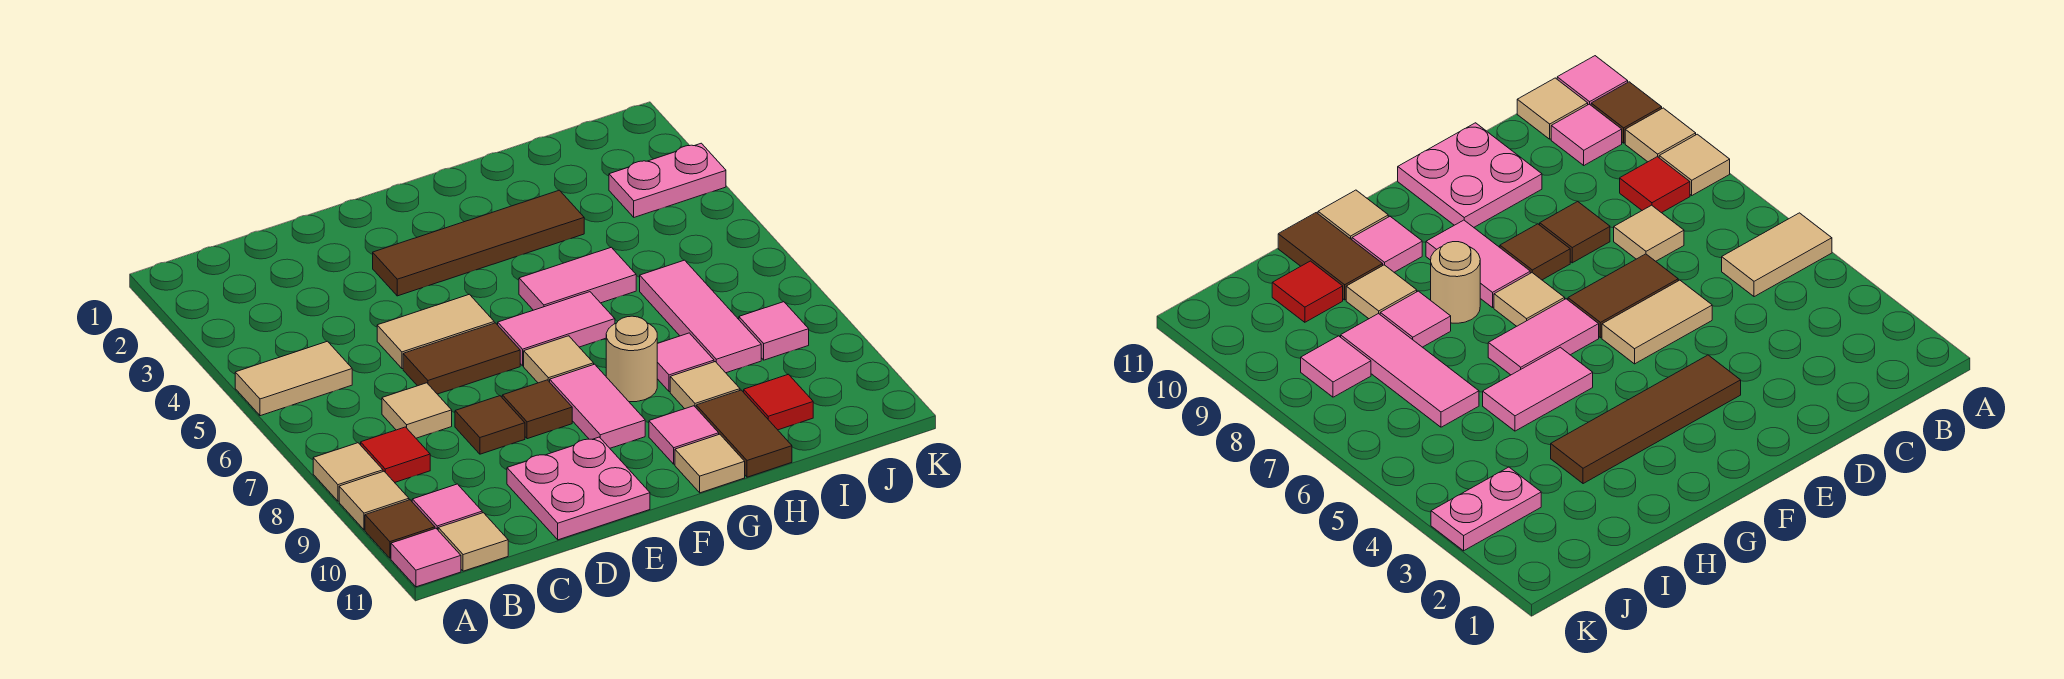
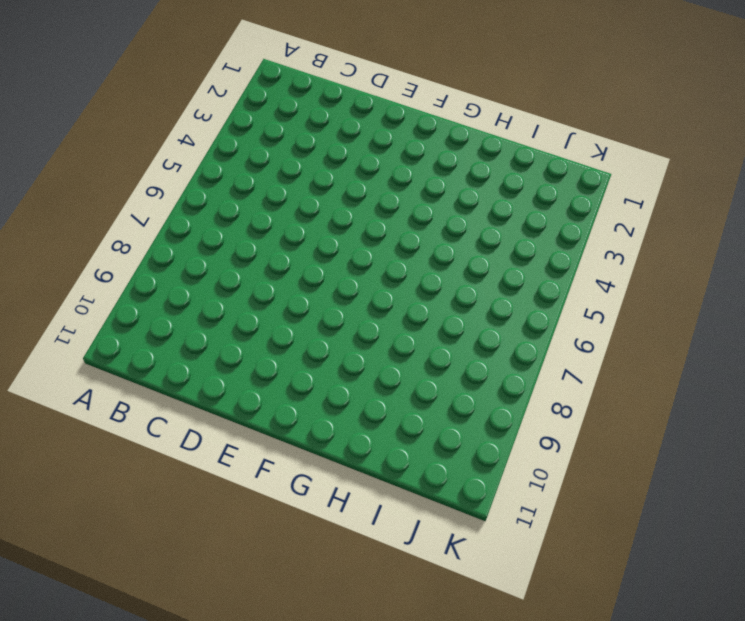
none -> tan tile A5:B5 level 1
none -> tan tile A8 level 1
none -> tan tile A9 level 1

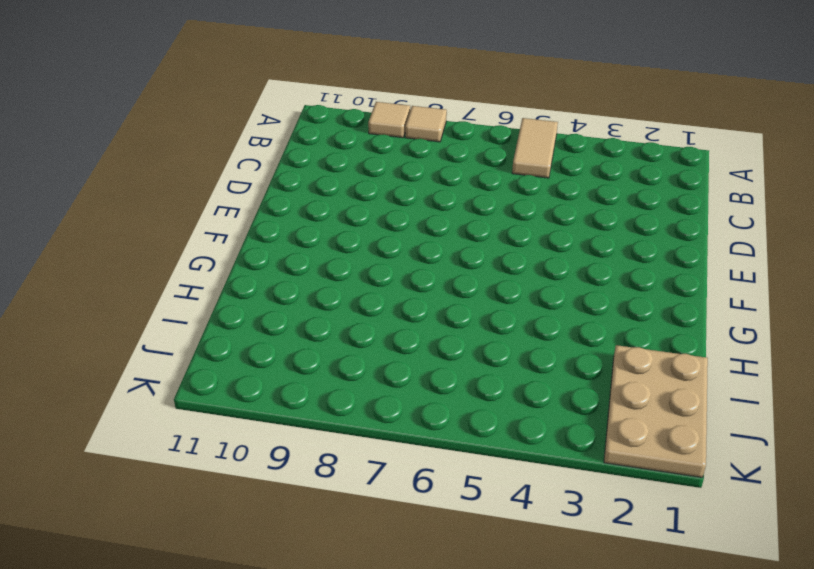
tan plate I1:K2 level 1 -> none
none -> brown tile A10 level 1
none -> pink tile A11 level 1
none -> red tile B8 level 1

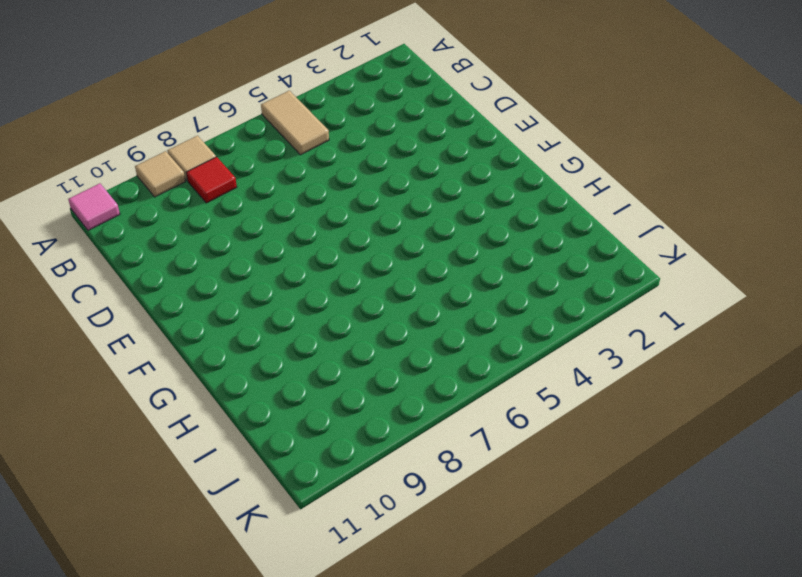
none -> brown tile A10 level 1
none -> pink tile B10 level 1
none -> tan tile B11 level 1

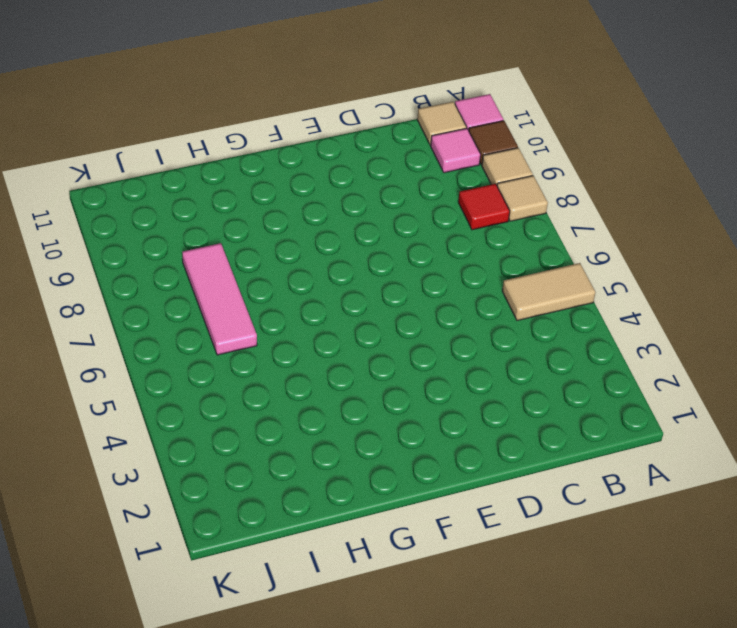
none -> tan tile C7 level 1
none -> tan tile D5:E5 level 1
none -> brown tile D6:E6 level 1

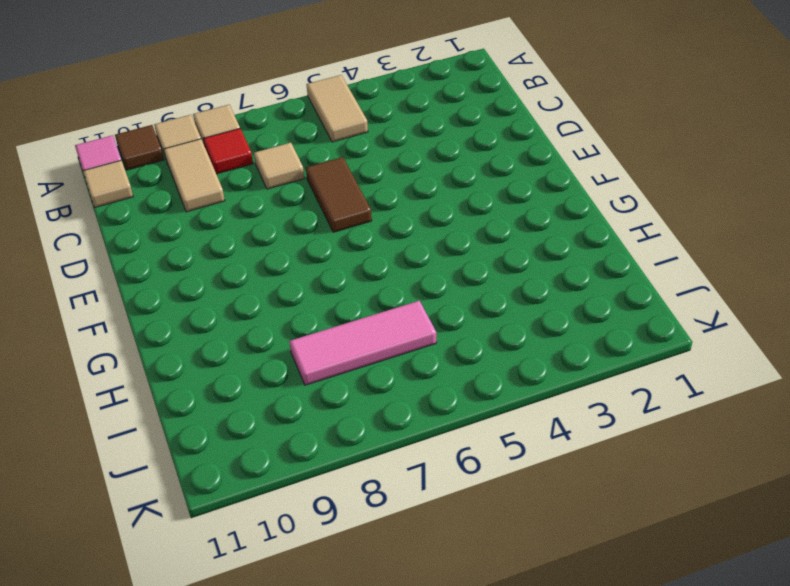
tan tile B9:C9 level 1 -> tan tile D5:E5 level 1
none -> pink tile B10 level 1
none -> brown tile D8 level 1
none -> pink plate D10:E11 level 1

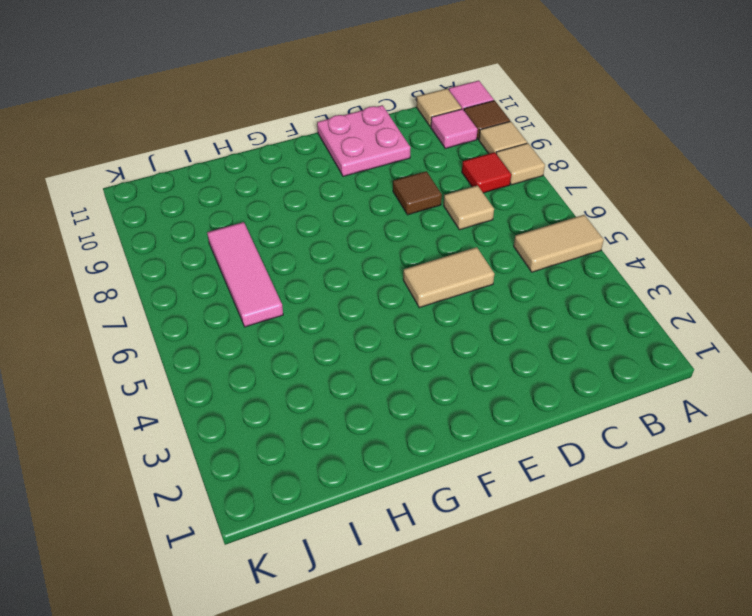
none -> brown tile D6:E6 level 1
none -> brown tile E3:H3 level 1
none -> brown tile E8 level 1

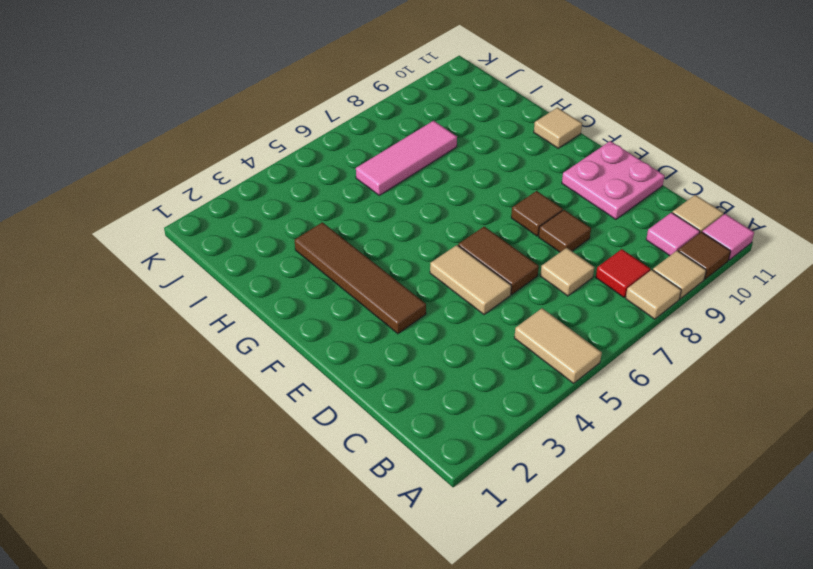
none -> pink tile F6:G6 level 1
none -> tan tile F7 level 1
none -> pink tile F8:F9 level 1

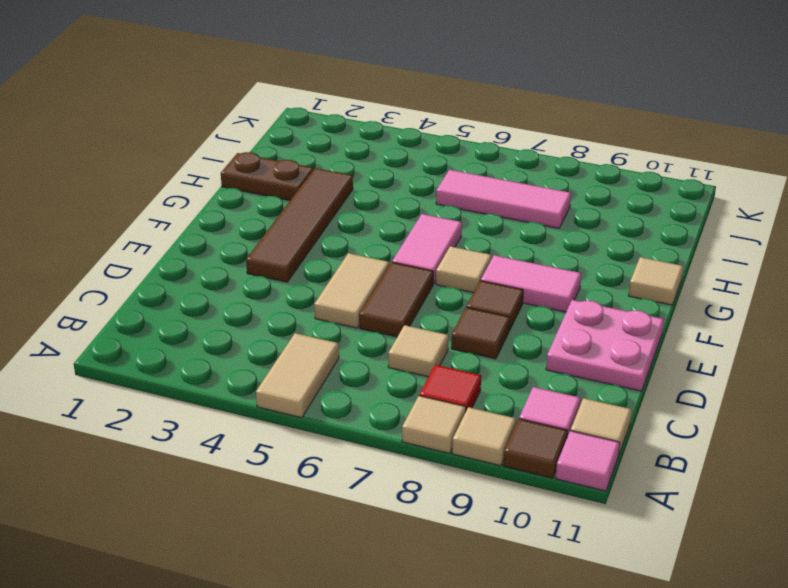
brown plate H1:H2 level 1 -> none
none -> pink tile G5:H5 level 1
none -> tan round brick G8 level 1
none -> pink tile G10 level 1

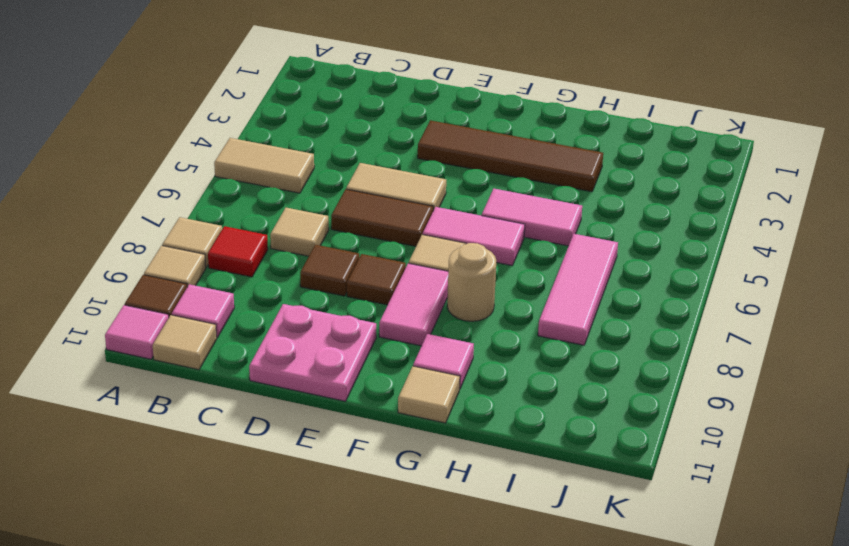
none -> pink tile H8 level 1
none -> tan tile H9 level 1
none -> brown tile H10:H11 level 1

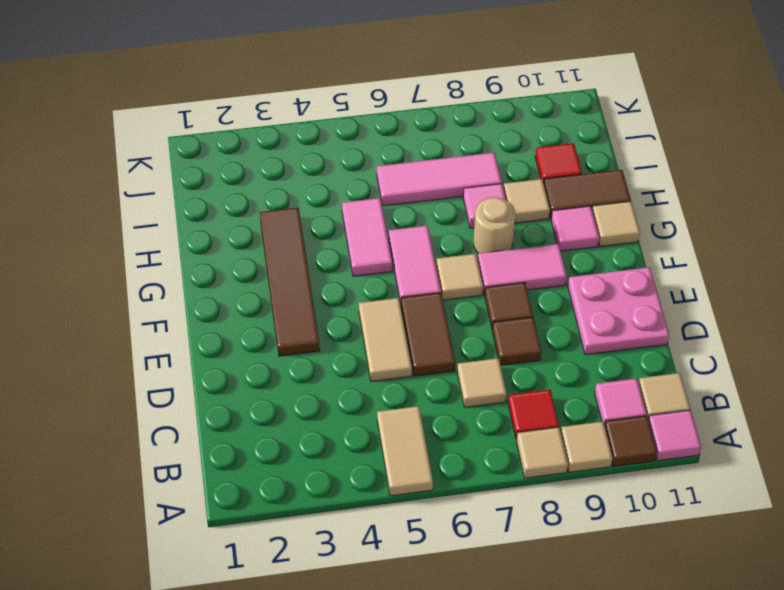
none -> pink plate J3:K3 level 1
none -> pink tile J8 level 1

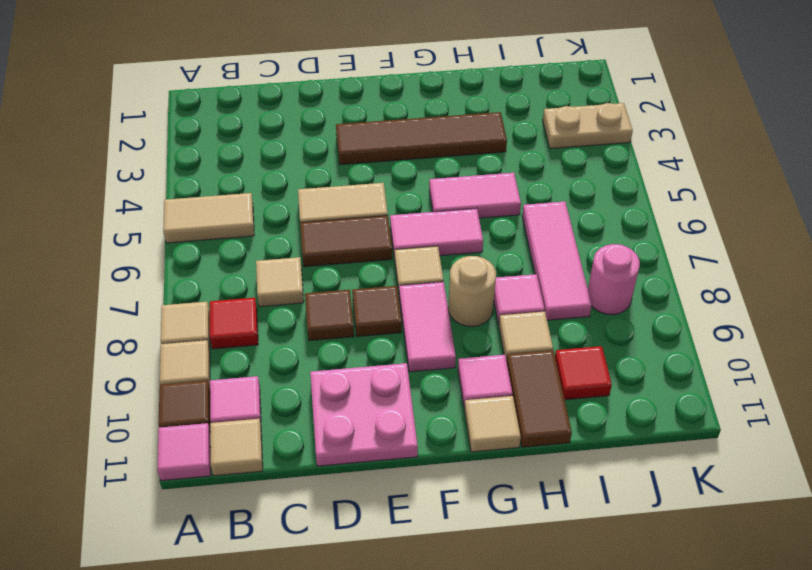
tan plate J3:K3 level 1 -> pink plate J3:K3 level 1
pink round brick J8 level 1 -> pink tile J8 level 1

